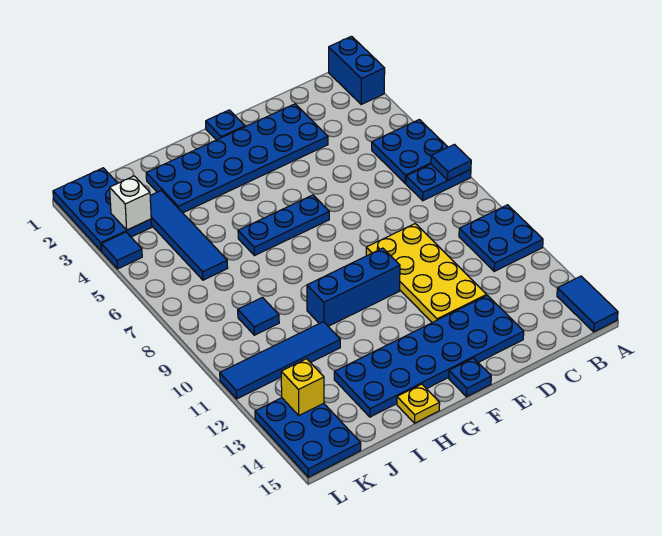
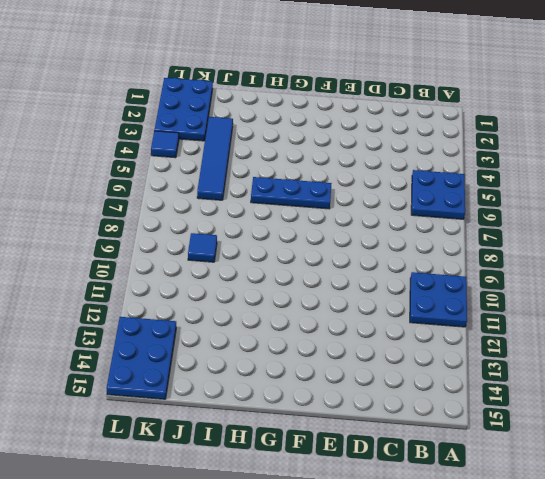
none -> blue brick A1:A2 level 1
none -> blue plate A7:B7 level 1
none -> blue tile A14:A15 level 1

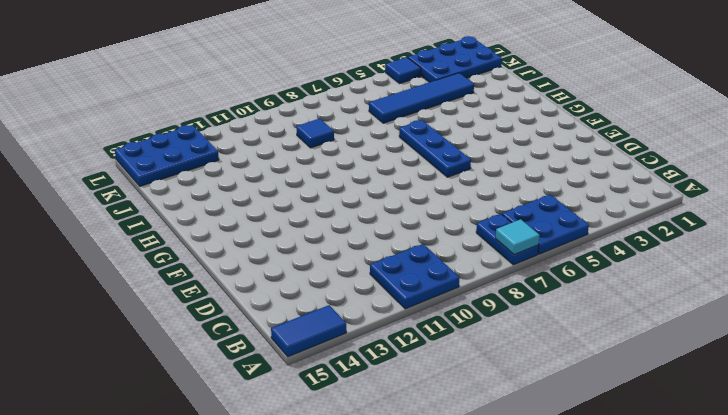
cyan tile A7 level 2 -> blue tile A7 level 2
none -> blue brick A1:A2 level 1
none -> blue plate D2:I3 level 1
none -> yellow plate D9:E12 level 1

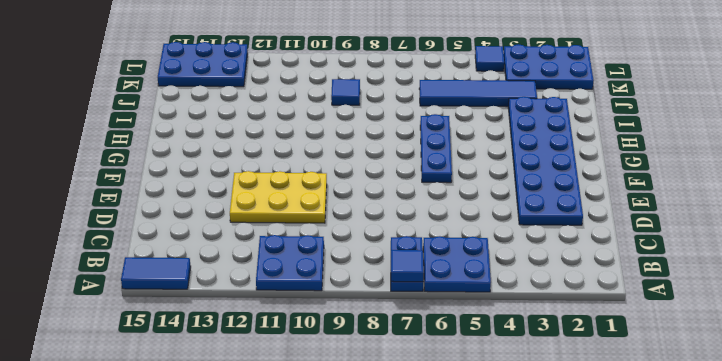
yellow plate D10:E12 level 1 -> yellow plate D9:E12 level 1
none -> blue brick A1:A2 level 1
none -> blue plate D13:I14 level 1
none -> blue plate F1 level 1

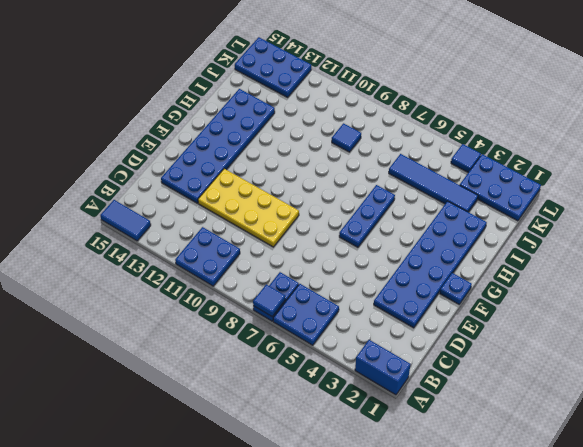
none -> blue brick F10:H10 level 1
none -> blue plate F15 level 1
none -> yellow plate H15 level 1

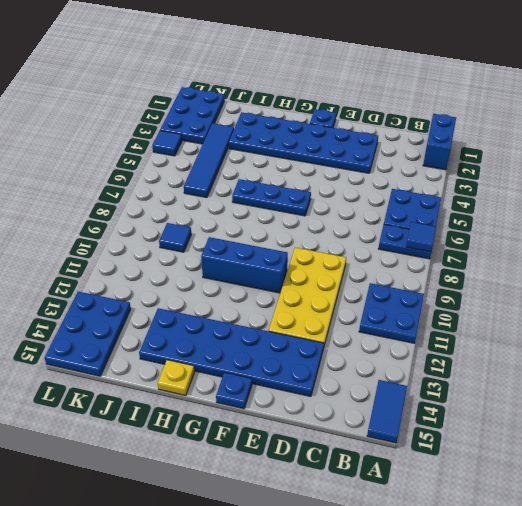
none -> blue tile I11:L11 level 1
none -> white brick K3 level 2
none -> yellow brick K13 level 2

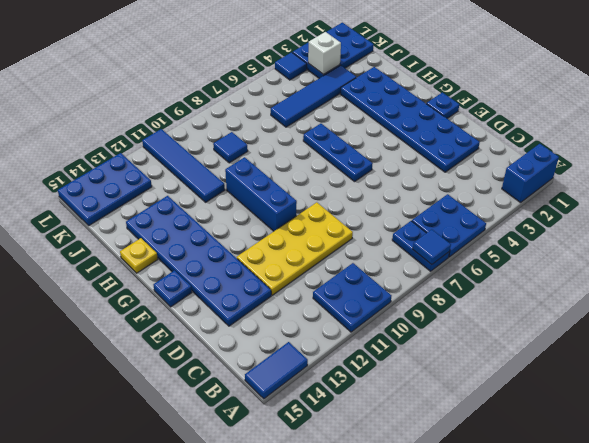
none -> yellow brick K13 level 2

